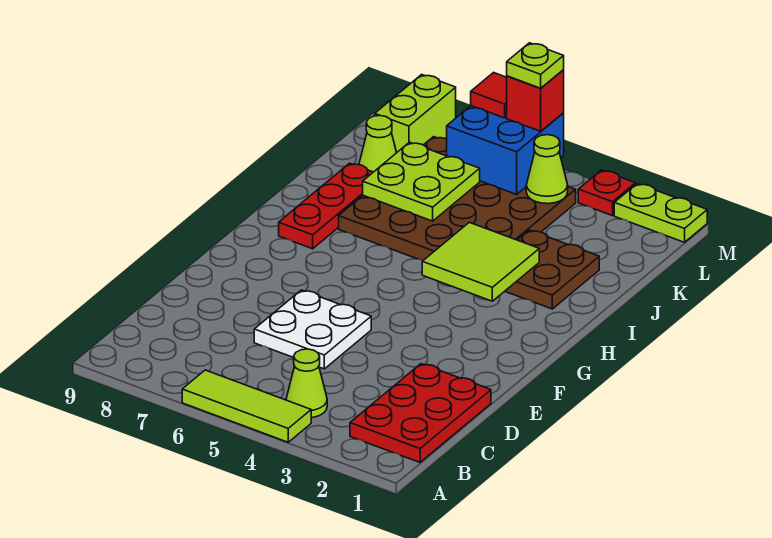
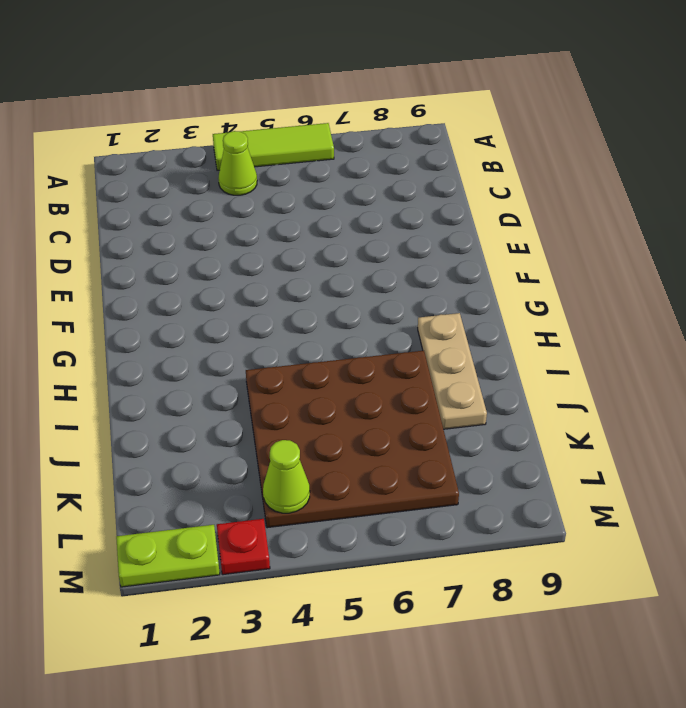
tan plate H8:J8 level 1 -> red plate H8:J8 level 1
none -> red plate B1:D2 level 1
none -> white plate D5:E6 level 1
none -> brown plate I2:J3 level 1

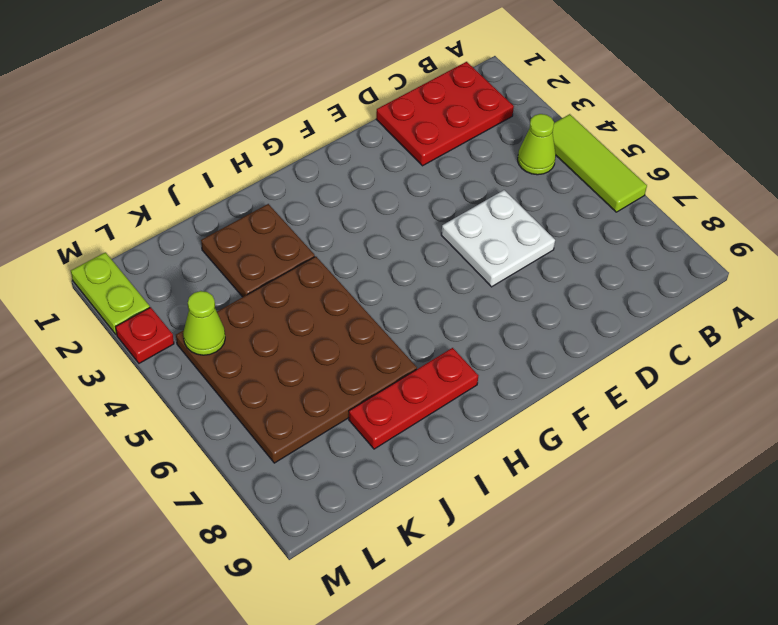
none -> lime cone K8 level 1
none -> lime brick L8:M8 level 1
none -> lime tile H3:I4 level 2

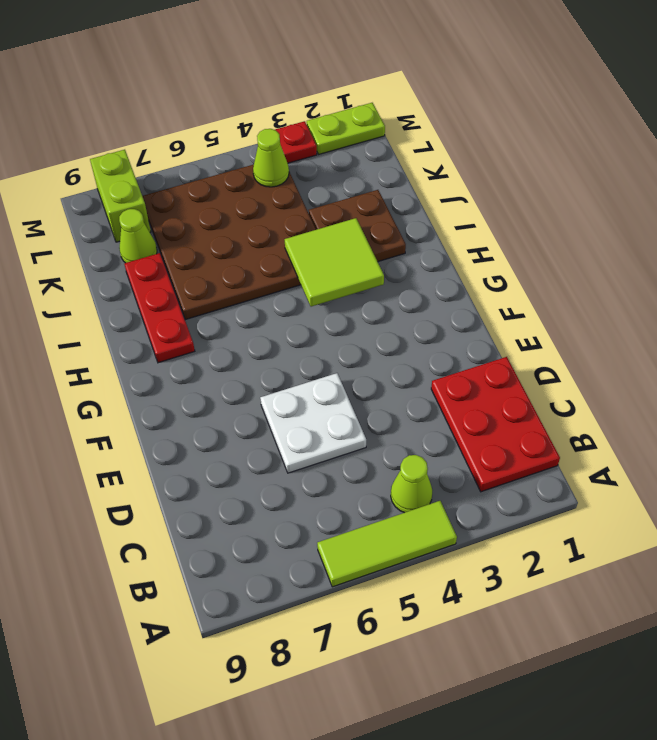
none -> lime plate J6:K7 level 2
none -> blue brick L5:M6 level 2
none -> red brick M5 level 3

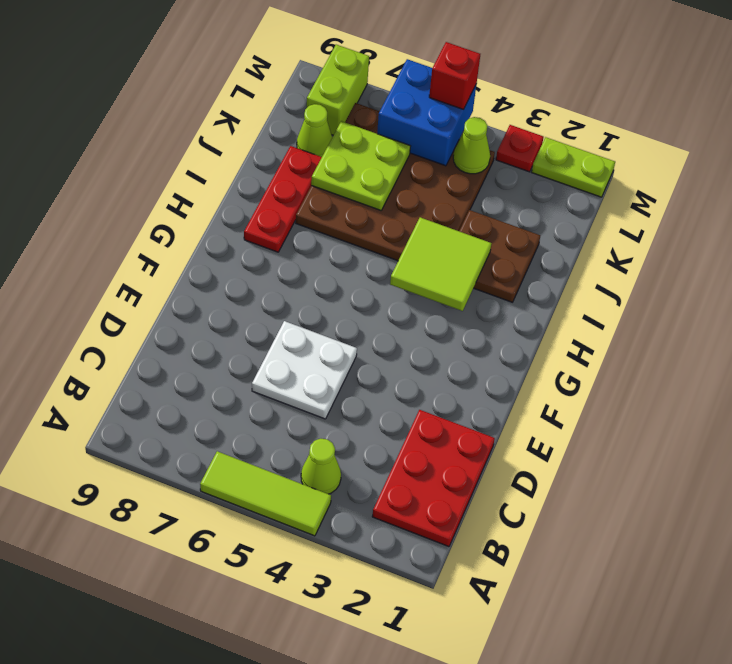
none -> red tile M6 level 3
none -> lime plate M5 level 4

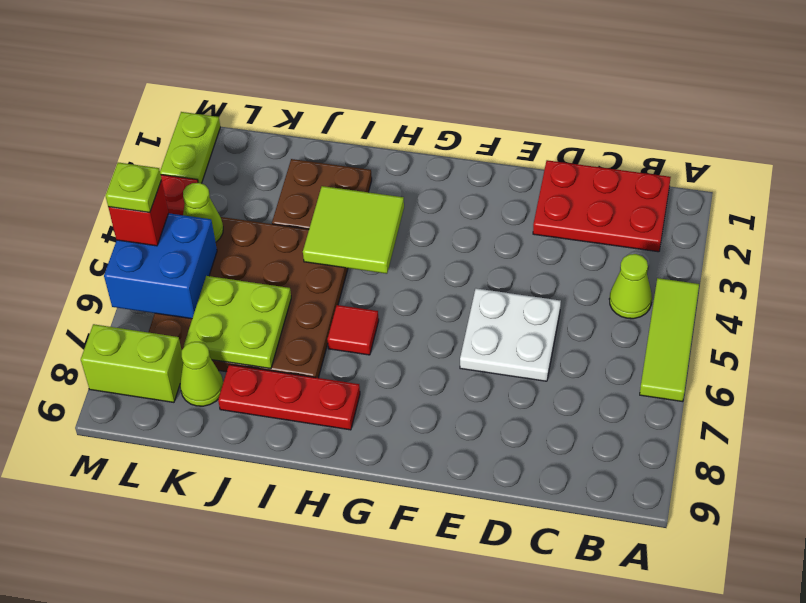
red tile H6 level 1 -> red tile M6 level 3

